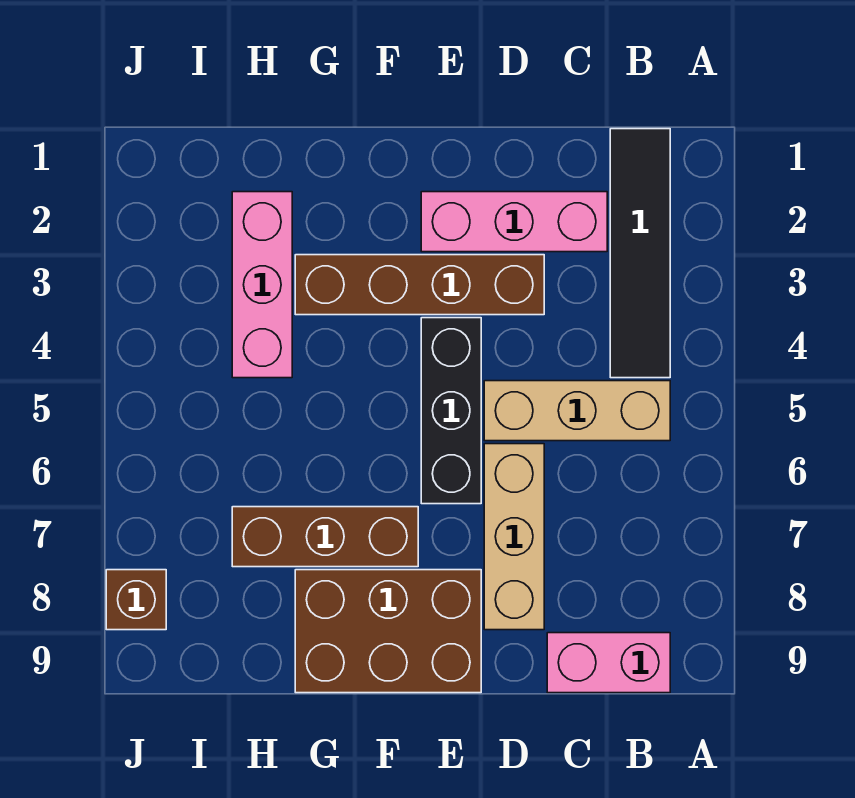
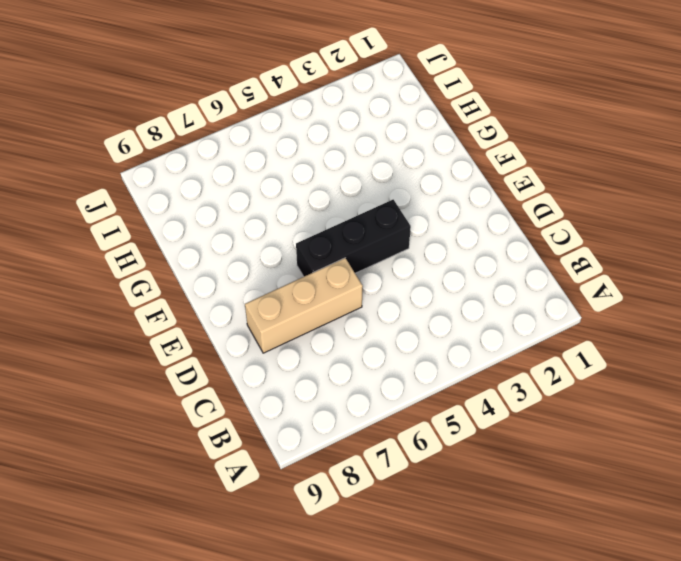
none -> black tile B1:B4 level 1
none -> tan brick B5:D5 level 1

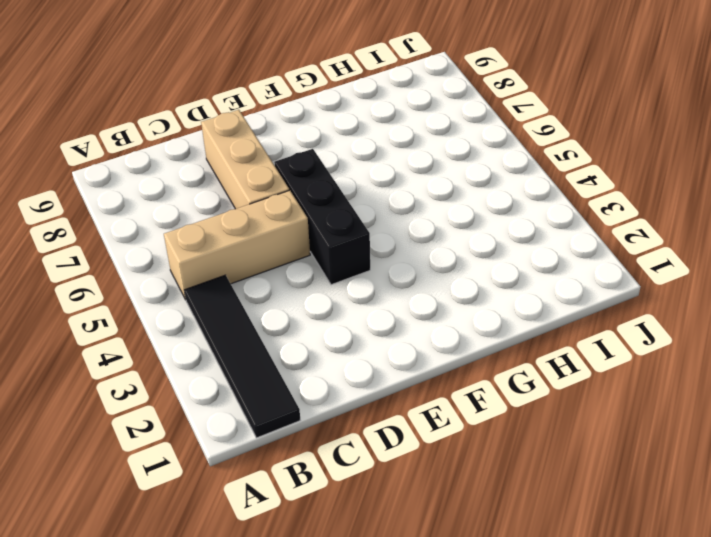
none -> pink brick B9:C9 level 1
none -> pink brick C2:E2 level 1

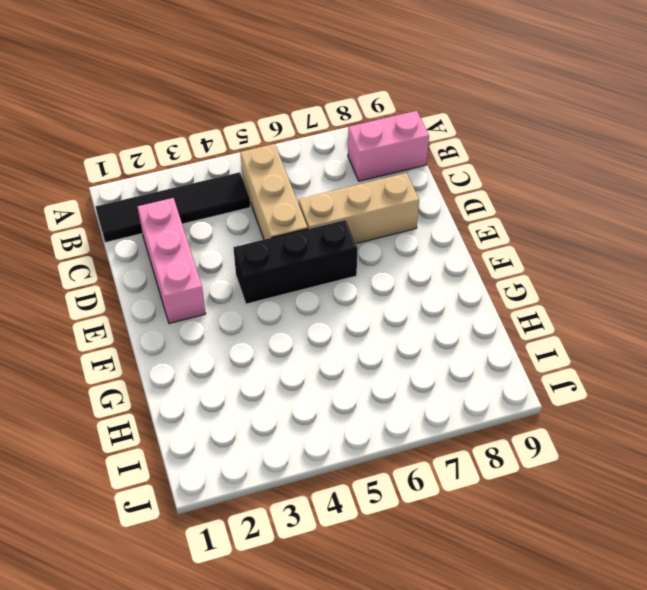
pink brick B8:B9 level 1 -> pink brick B9:C9 level 1
none -> brown brick D3:G3 level 1
none -> brown brick E8:G9 level 1

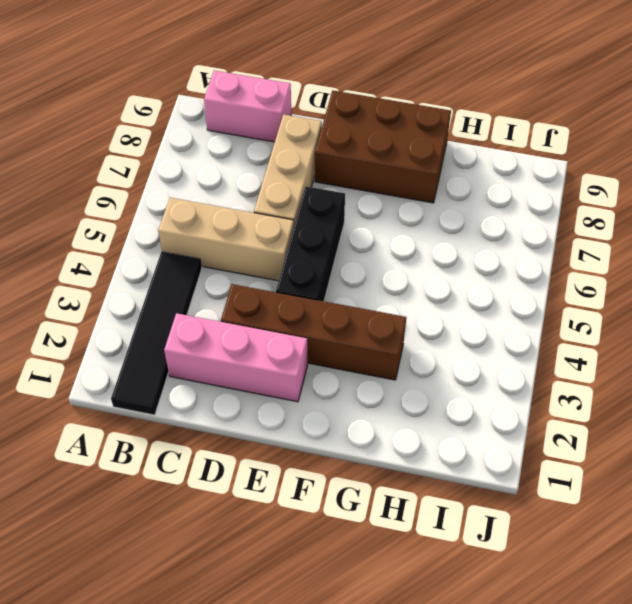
none -> brown brick F7:H7 level 1
none -> pink brick H2:H4 level 1

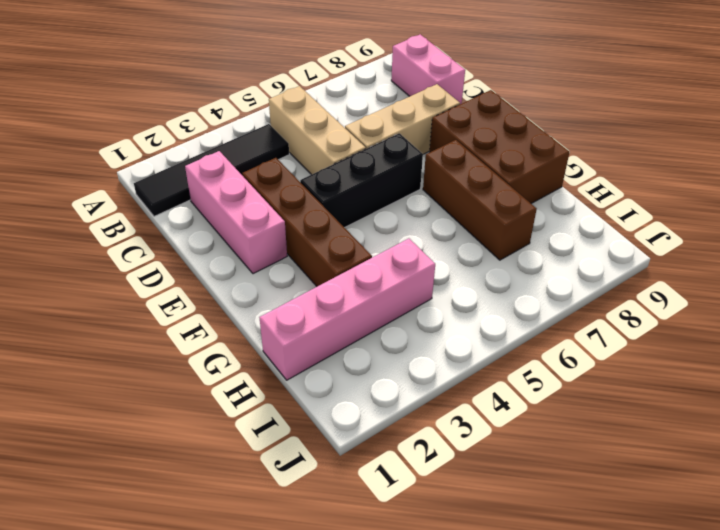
pink brick H1:H4 level 1 -> pink brick H2:H4 level 1
none -> brown brick J8 level 1

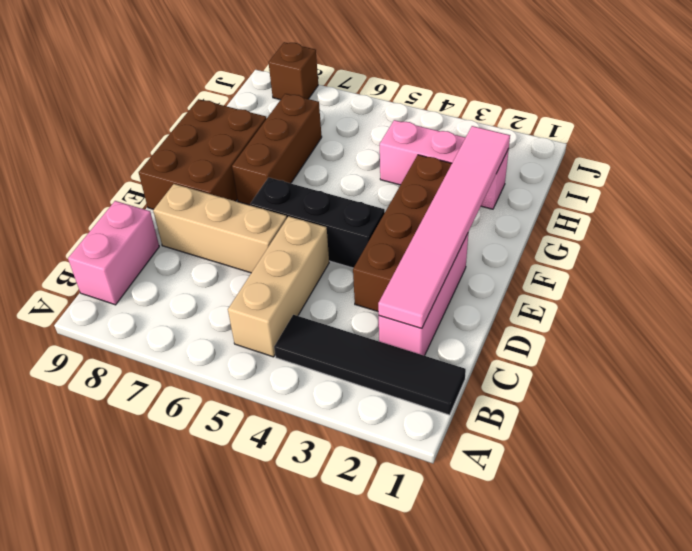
pink tile C2:H2 level 2 -> none

